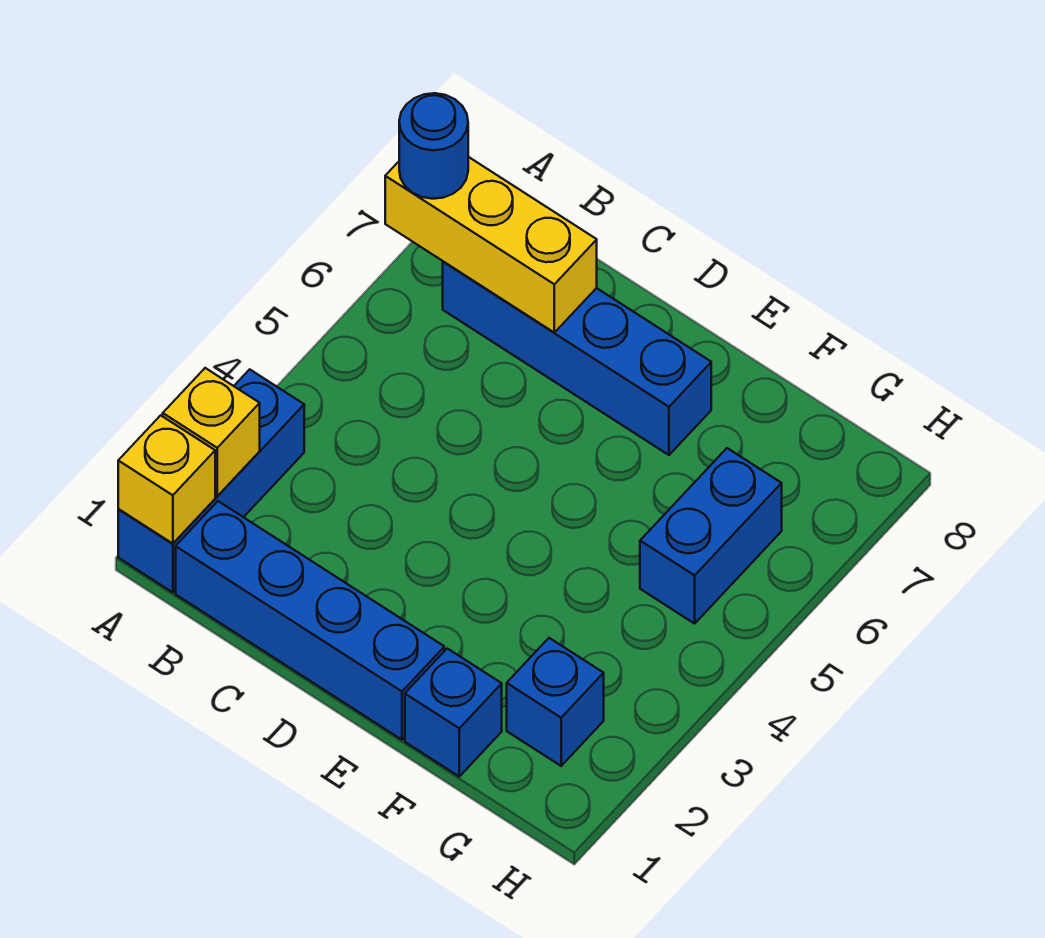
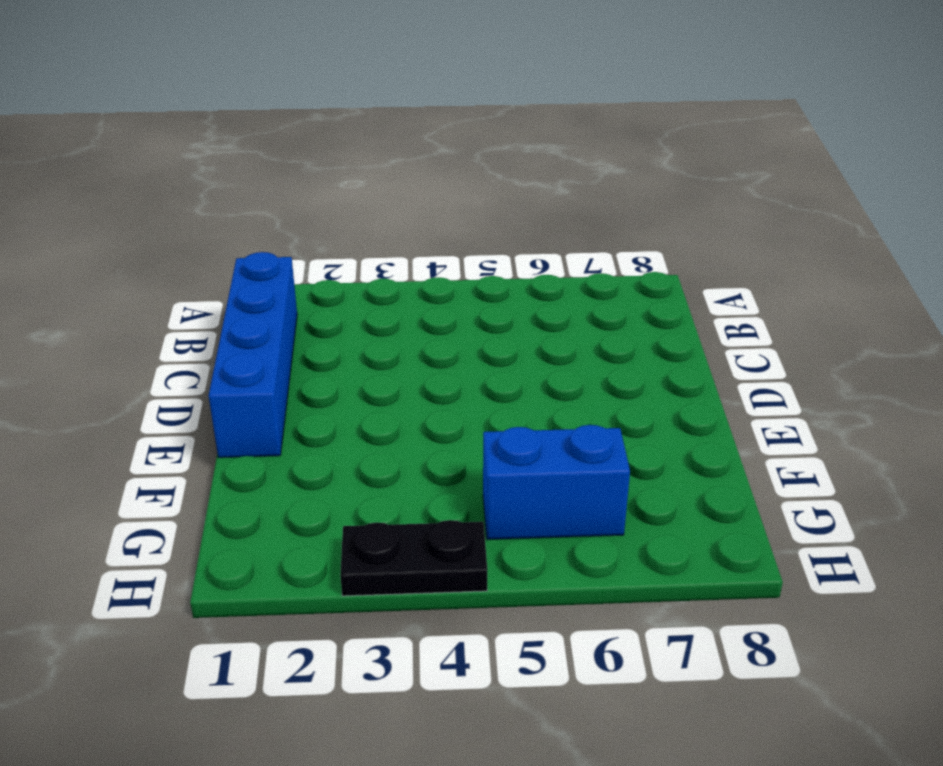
black plate H3:H4 level 1 -> none
none -> blue brick A1:A3 level 1
none -> blue brick B7:E7 level 1

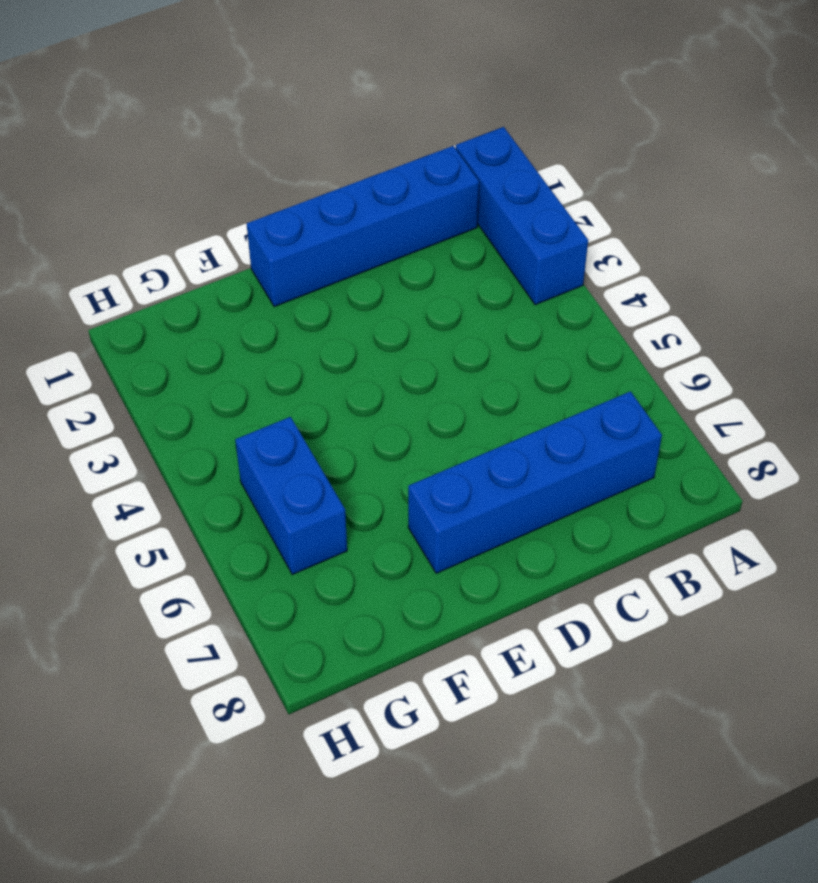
none -> blue brick F1 level 1
none -> blue brick G2 level 1

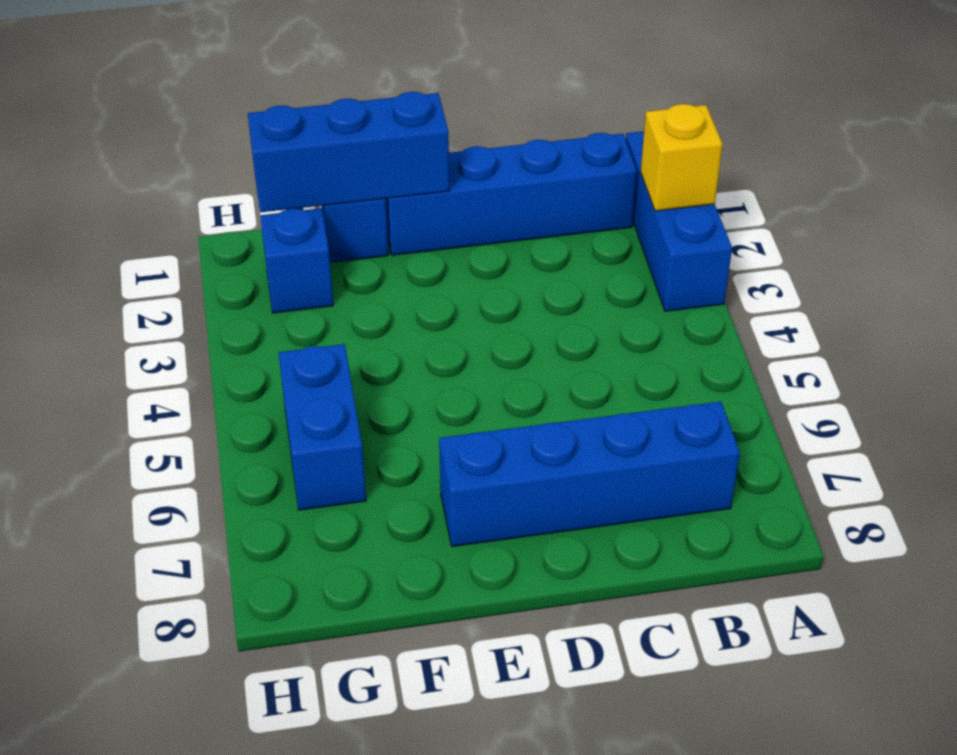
blue brick E1:G1 level 2 -> none
none -> yellow brick A1 level 2
none -> yellow brick A7:C7 level 2

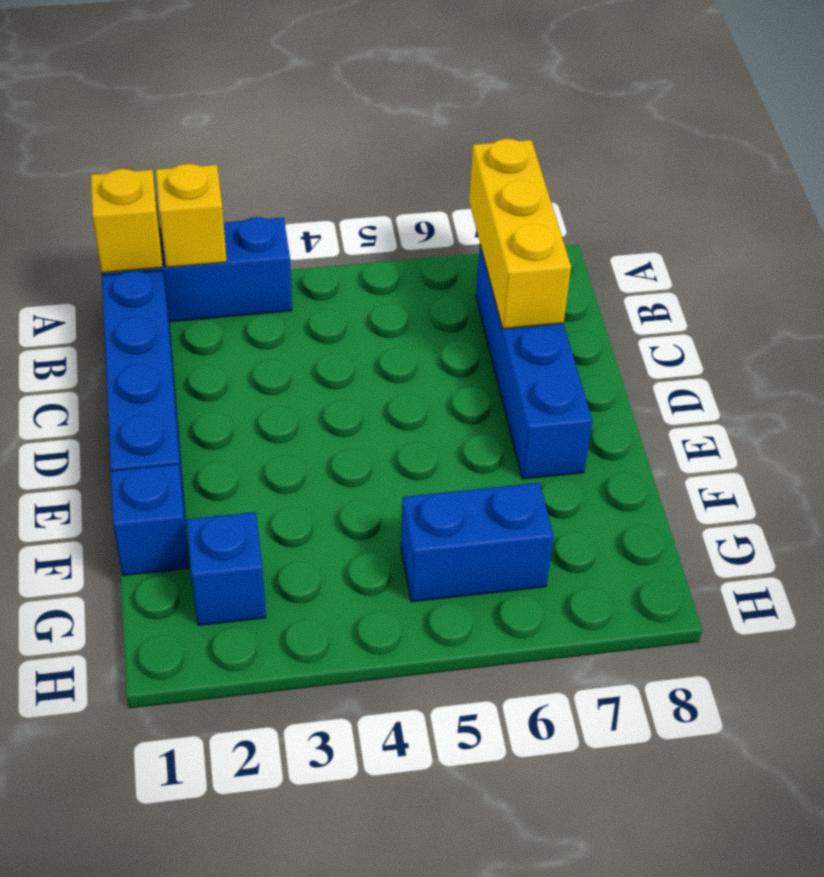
none -> blue round brick A7 level 3

